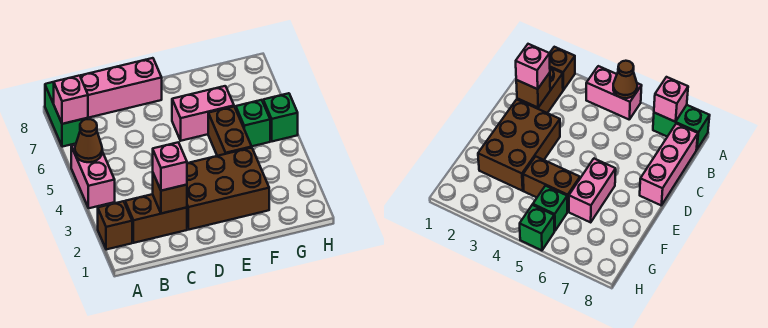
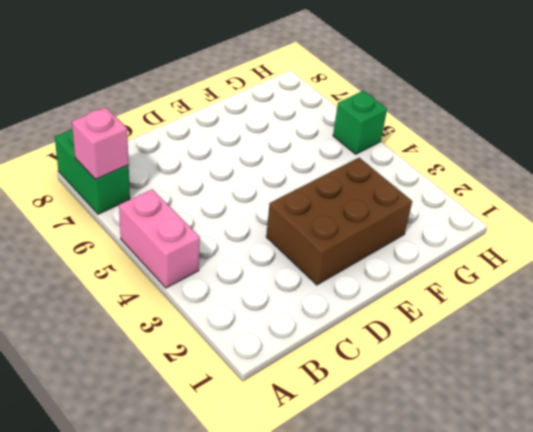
none -> brown brick A2 level 1
none -> brown brick B2:C2 level 1
none -> pink brick B8:D8 level 1

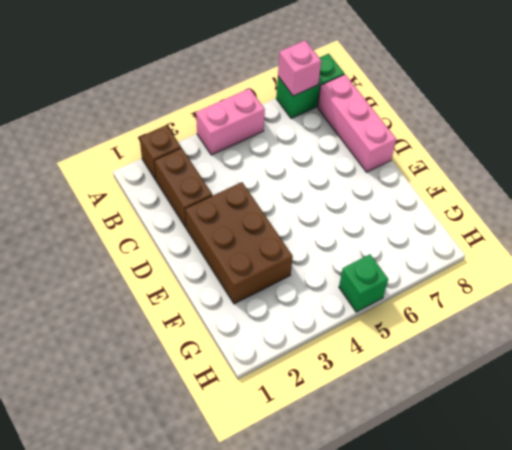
none -> pink brick E6:F6 level 1
none -> brown brick F4:F5 level 1
none -> green brick G5 level 1

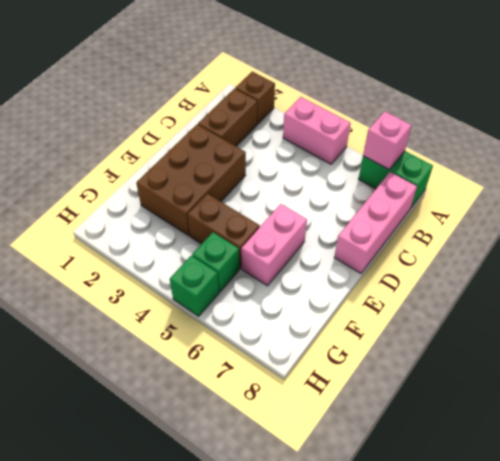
none -> brown cone A5 level 2
none -> brown brick C2 level 2
none -> pink brick C2 level 3

